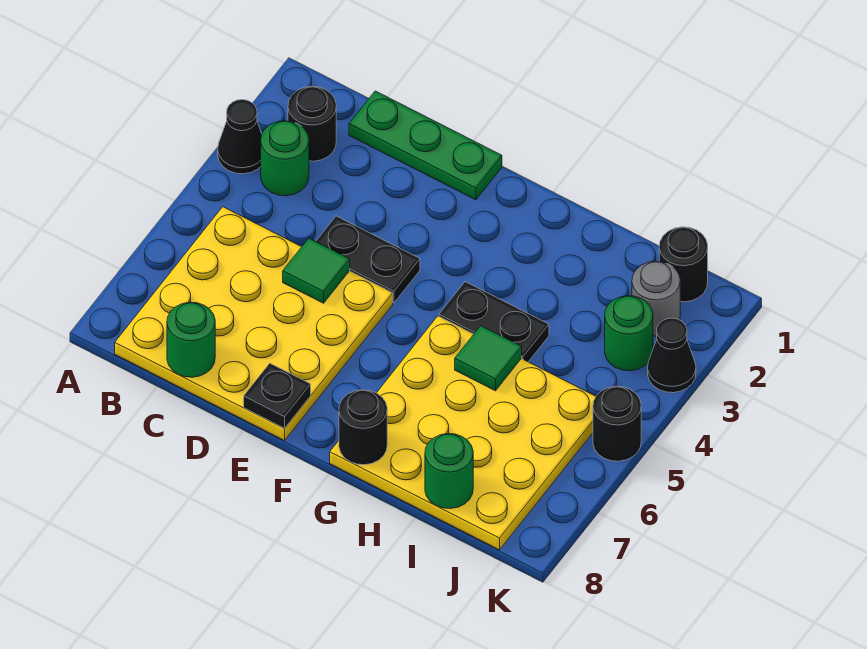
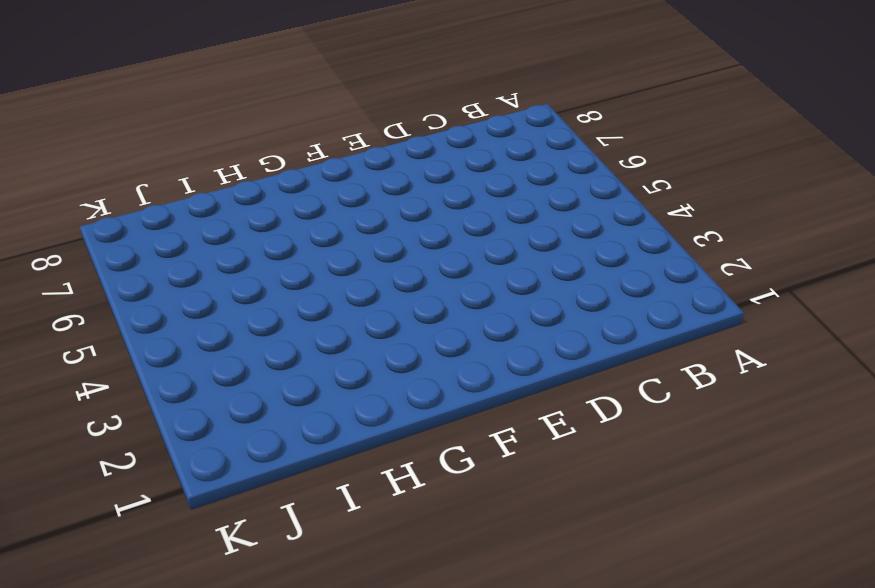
none -> black cone A3 level 1
none -> black round brick B2 level 1
none -> green round brick B3 level 1

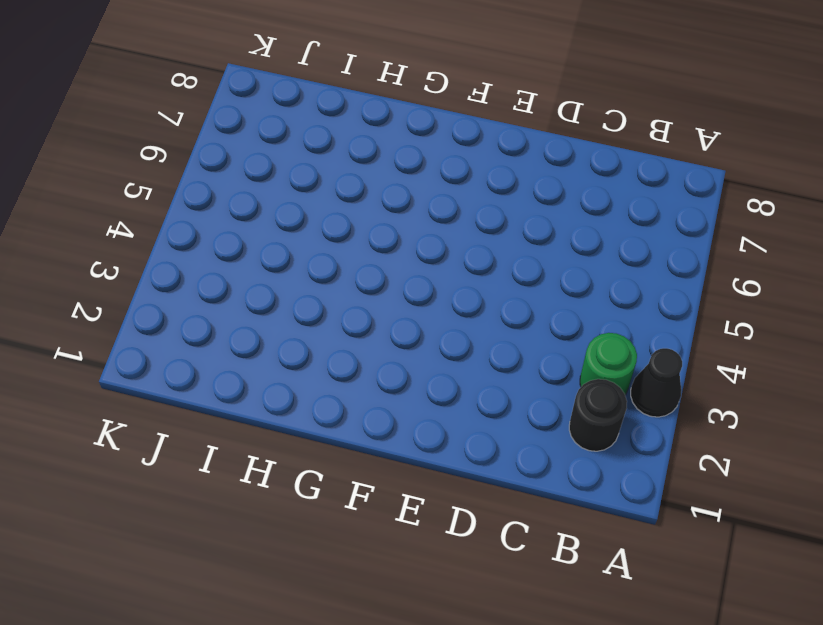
none -> yellow plate B5:E8 level 1
none -> green plate C1:E1 level 1
none -> black plate D4:E4 level 1

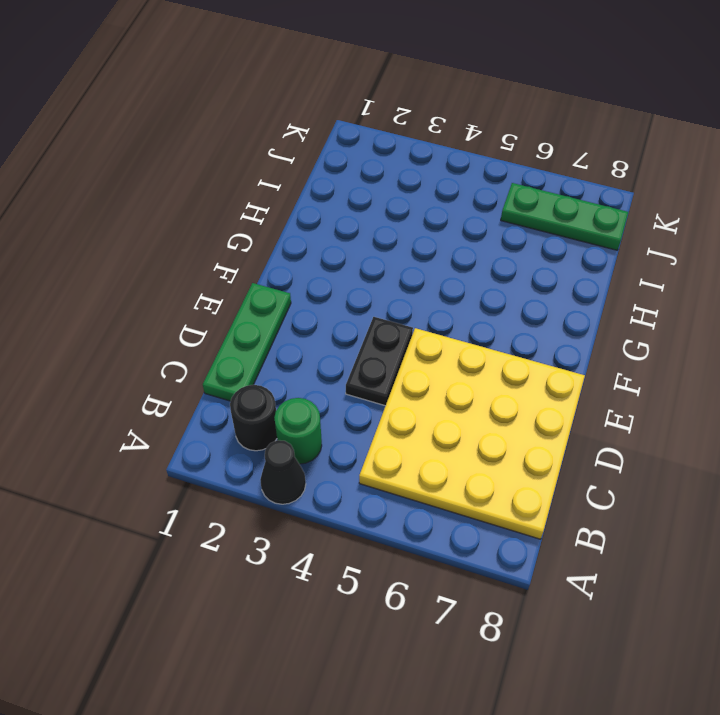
green plate J6:J8 level 1 -> yellow plate G5:J8 level 1
none -> black plate G4:H4 level 1
none -> black round brick J1 level 1
none -> grey round brick J2 level 1

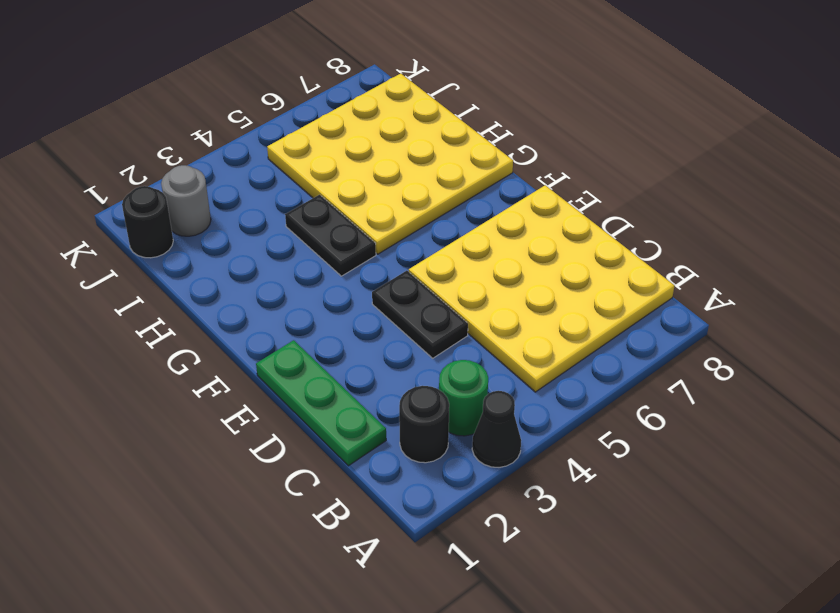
none -> green round brick J3 level 1
none -> black cone K3 level 1
none -> black round brick K5 level 1

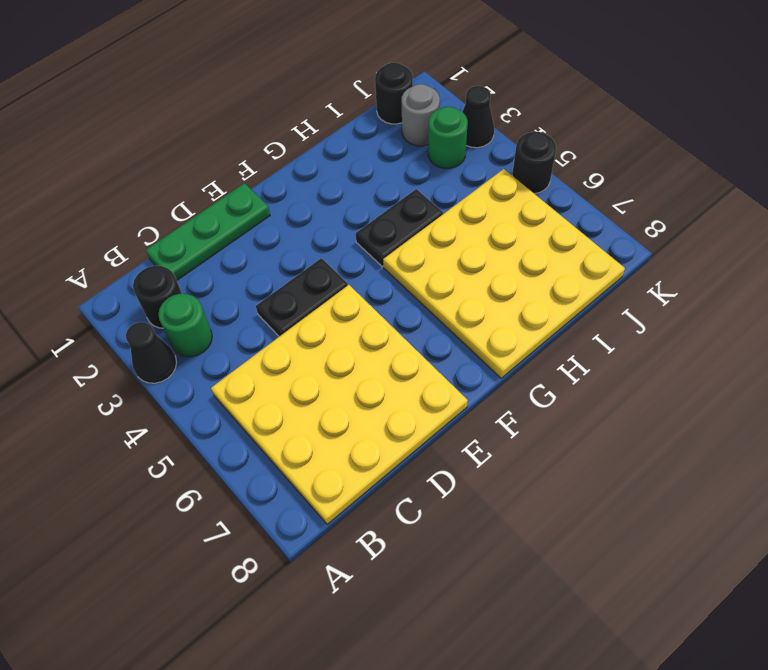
none -> green round brick C8 level 2
none -> green tile D5 level 2
none -> black plate E8 level 2

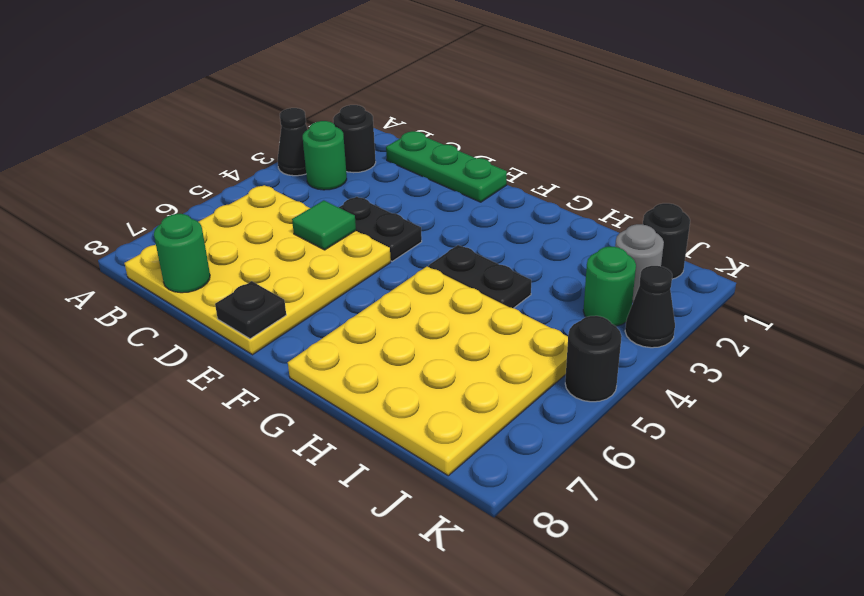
none -> black round brick G8 level 2
none -> green tile H5 level 2
none -> green round brick I8 level 2

